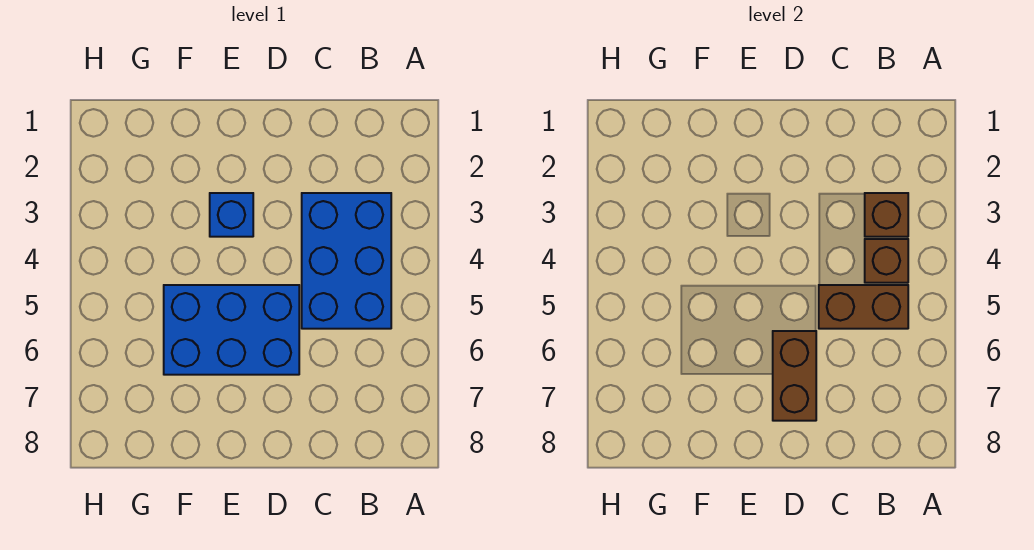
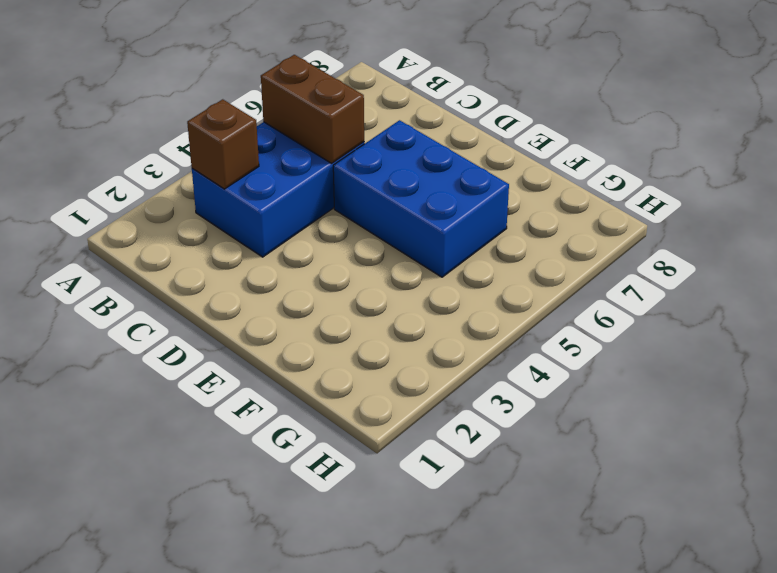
none -> blue brick E3 level 1
none -> brown brick B4 level 2

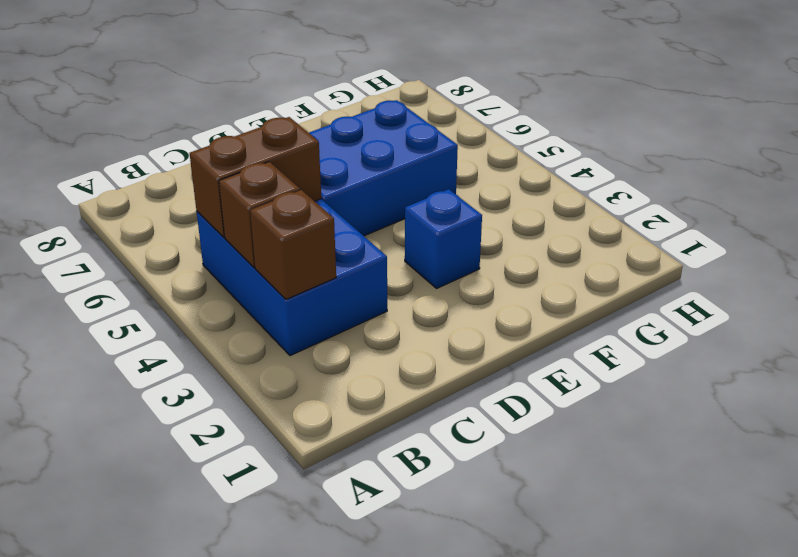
none -> brown brick D6:D7 level 2

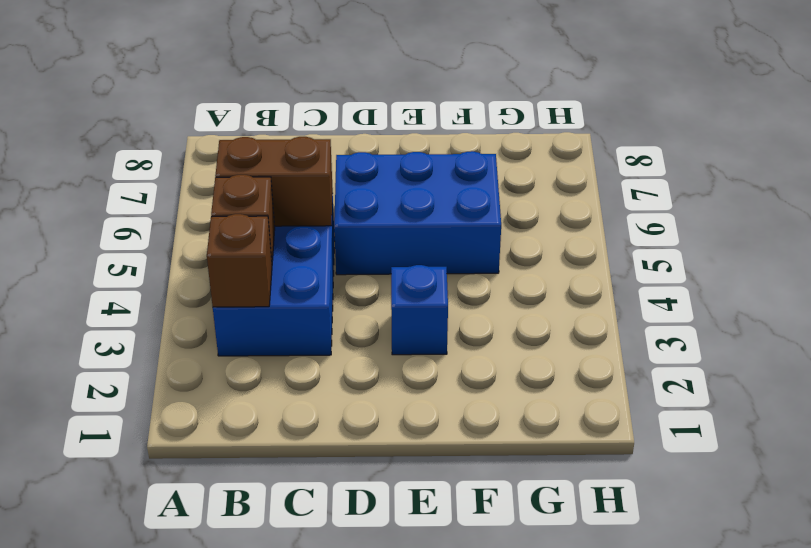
none -> brown brick D6:D7 level 2

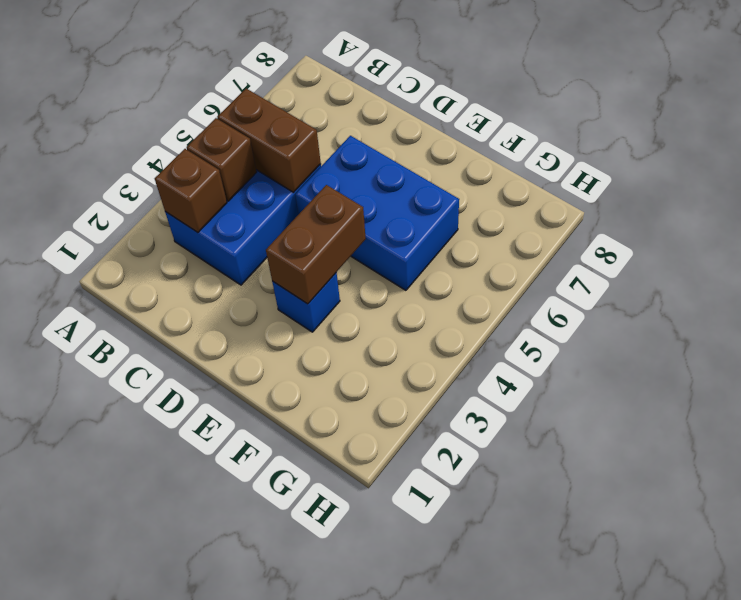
brown brick E3:E4 level 2 -> brown brick D6:D7 level 2

